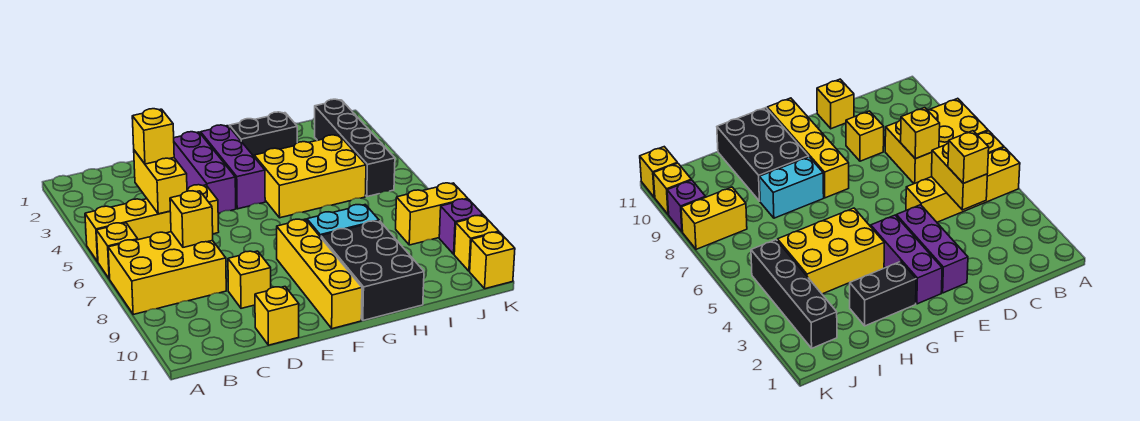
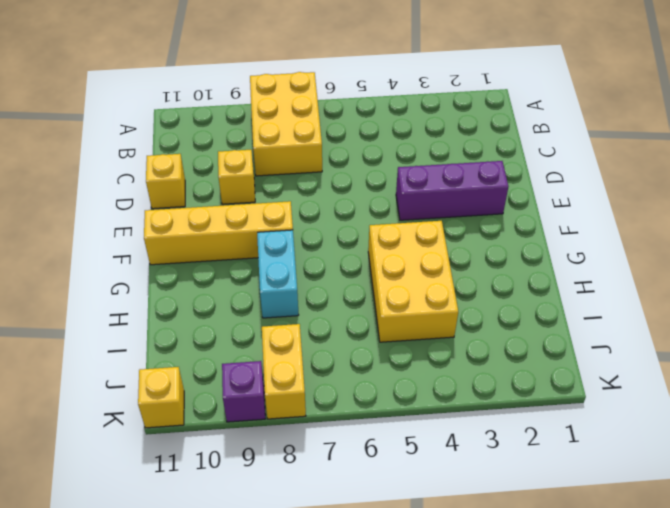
none -> yellow brick A5:D5 level 1
none -> yellow brick A6 level 1
none -> purple brick F2:F4 level 1

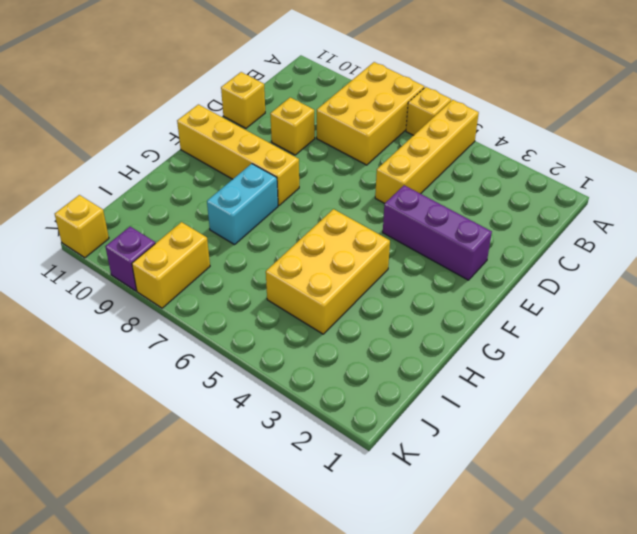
none -> purple brick F2:F4 level 1
none -> black brick G2:H2 level 1
none -> black brick G9:H11 level 1

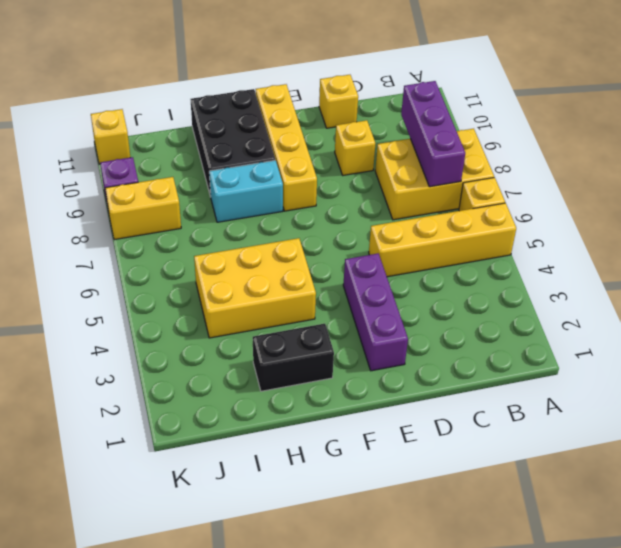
purple brick B7:B9 level 2 -> purple brick F2:F4 level 1
none -> black brick J2:J5 level 1
none -> yellow brick K10 level 1
none -> yellow brick C4:C5 level 2

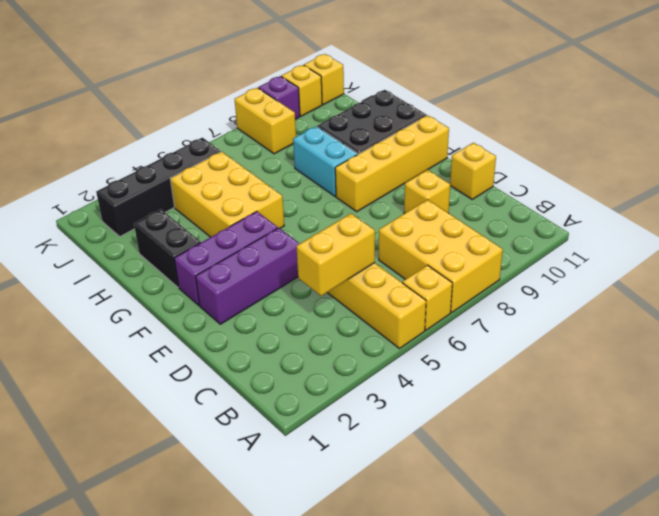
none -> yellow brick C7 level 2
none -> yellow brick C4 level 3

